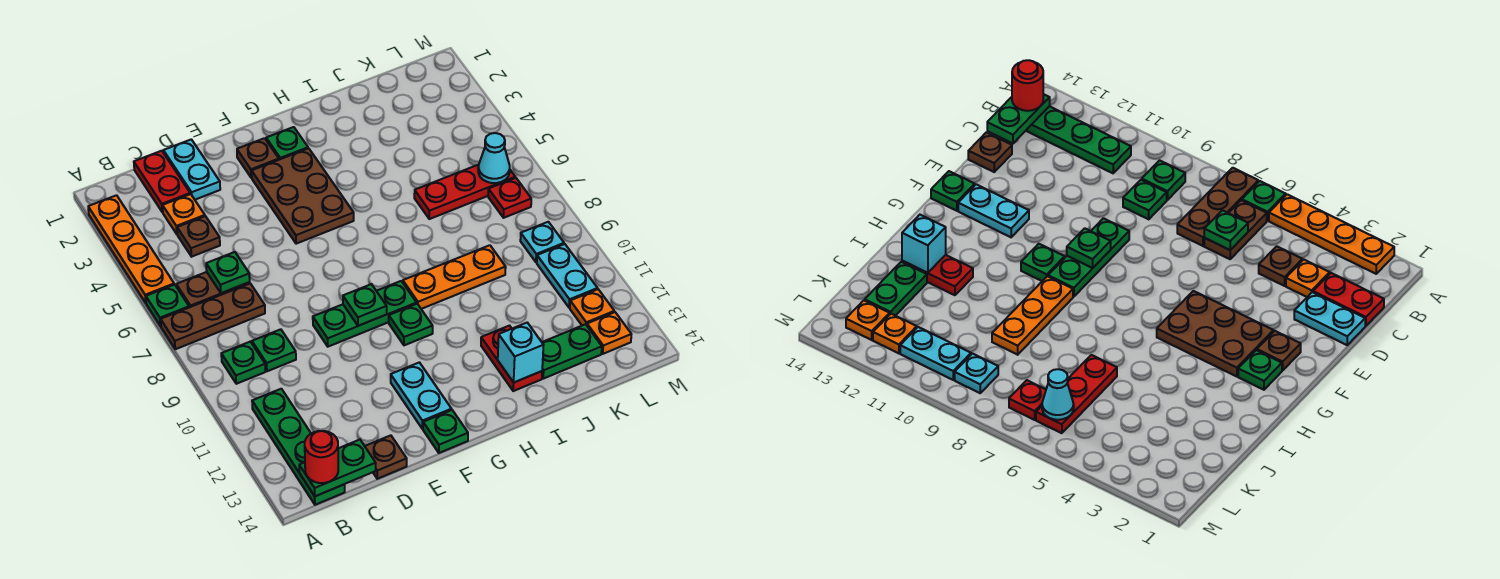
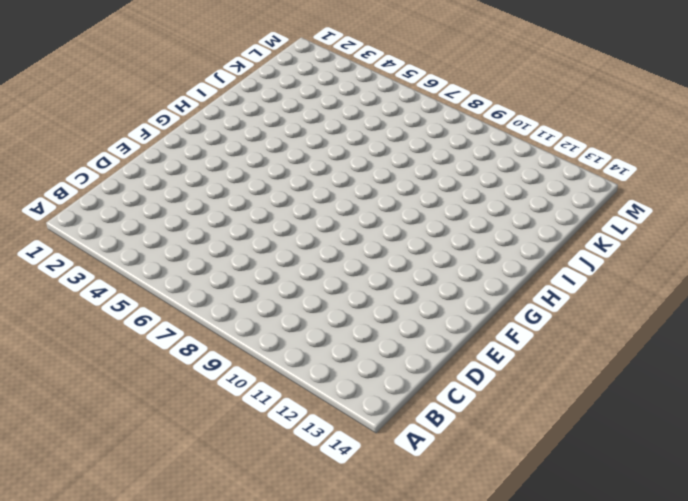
none -> orange plate A2:A5 level 1
none -> green plate A6 level 1
none -> brown plate A7:C7 level 1
none -> brown plate B6:C6 level 1

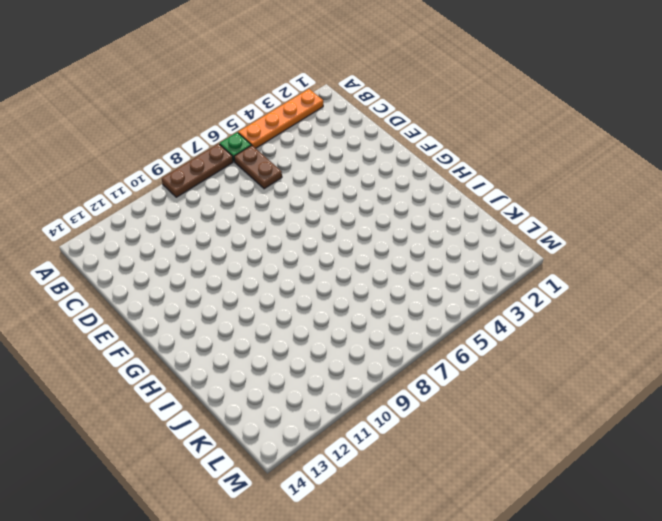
brown plate A7:A9 level 1 -> brown plate A7:C7 level 1
none -> green plate B9 level 1
none -> green plate B11:B14 level 1
none -> red plate C1:C2 level 1
none -> orange plate C3 level 1

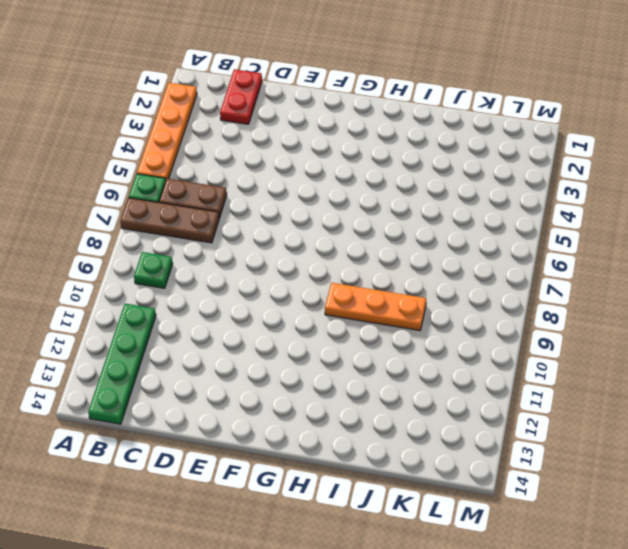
none -> orange plate C3 level 1
none -> brown plate C4 level 1
none -> green plate C9 level 1
none -> cyan plate D1:D2 level 1

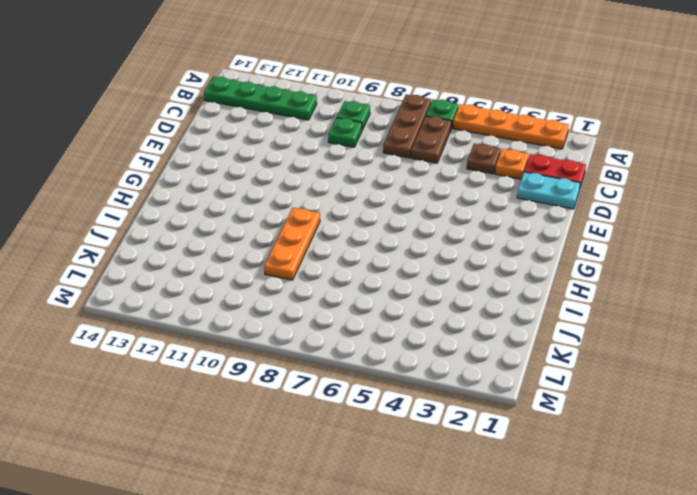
none -> brown plate D14 level 1
none -> green plate E9:G9 level 1
none -> brown plate F2 level 1
none -> brown plate F3:G5 level 1

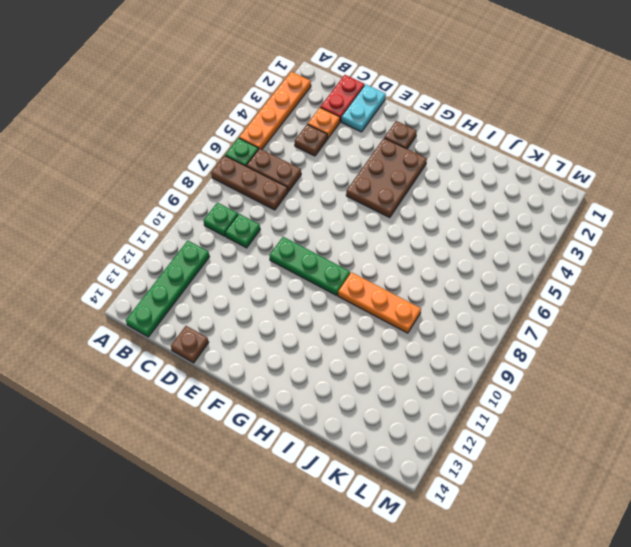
none -> cyan plate F12:F13 level 1
none -> green plate F14 level 1
none -> green plate G2 level 1
none -> green plate G10 level 1

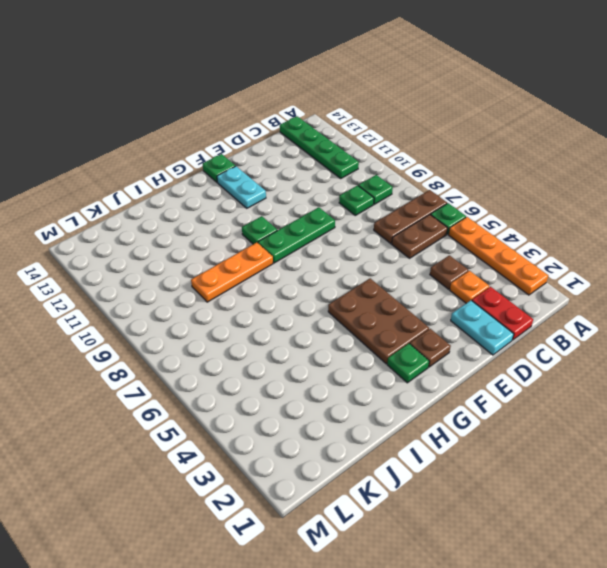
none -> brown plate D14 level 1
none -> red plate I12:I13 level 1
none -> red plate J6:L6 level 1
none -> green plate J13:K13 level 1

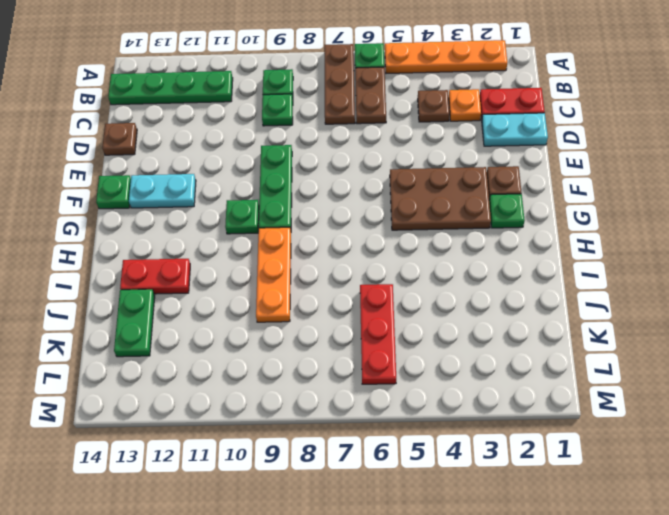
none -> red plate L7 level 1
none -> cyan plate L9 level 1
none -> cyan plate L10:L11 level 1
none -> orange plate L12 level 1

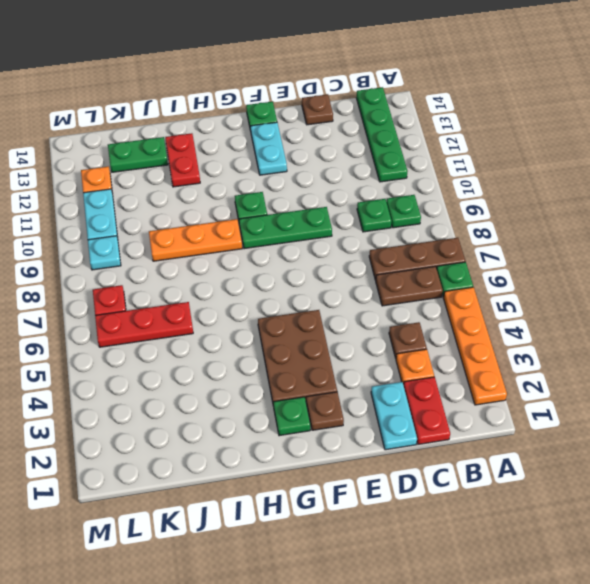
none -> orange plate L13 level 1
none -> green plate B14:C14 level 2
none -> green plate C6 level 2
none -> green plate F9 level 2

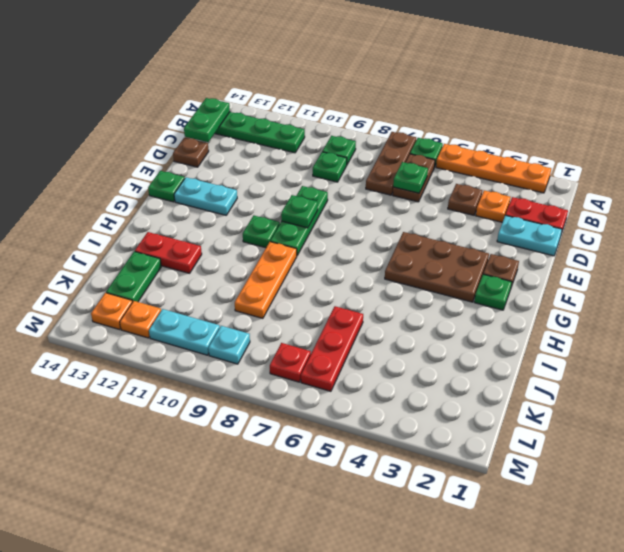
none -> cyan brick I13 level 2
none -> cyan cone L6 level 2
none -> red round brick B14 level 3

